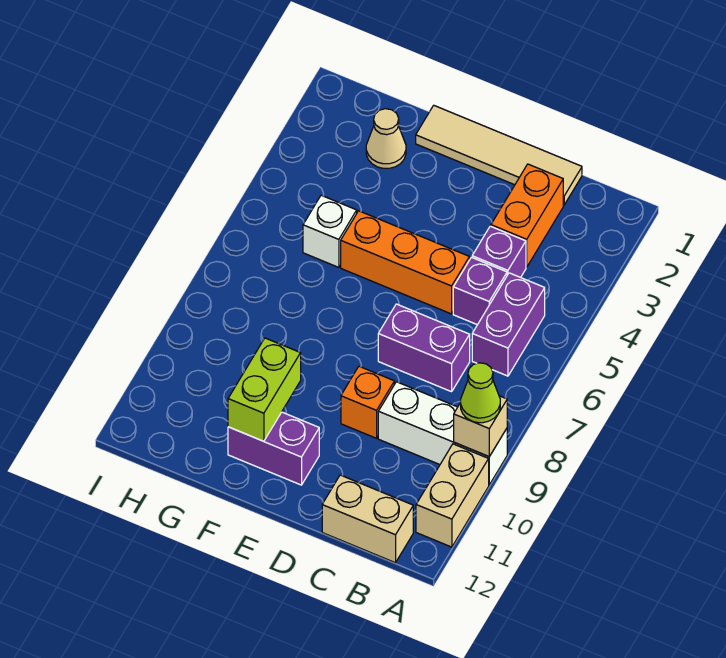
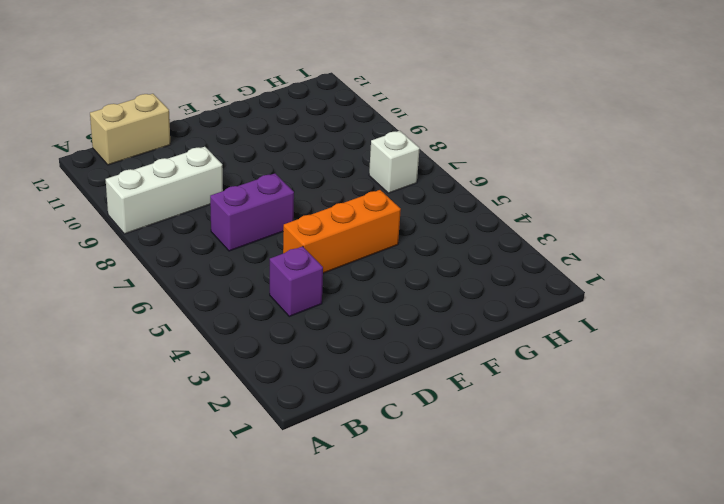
white brick H7 level 1 -> white brick G5 level 1
none -> tan brick A10:A11 level 1
none -> purple brick B5:B6 level 1
none -> tan tile C1:F1 level 1

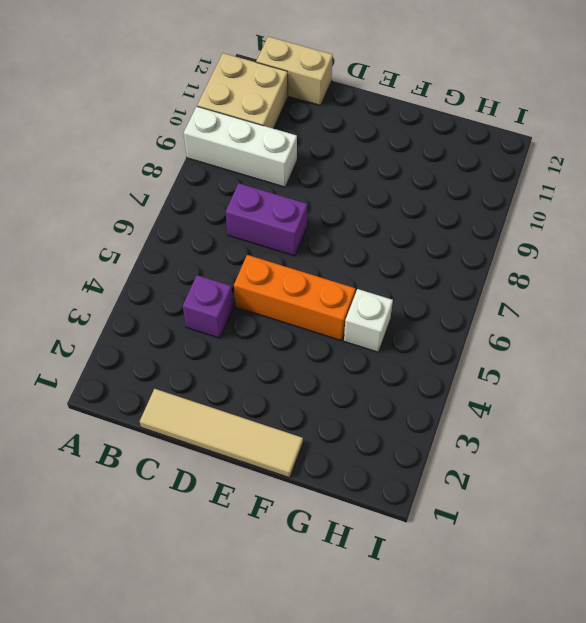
tan brick A10:B11 level 1 -> tan brick A10:A11 level 1
none -> purple brick B5:B6 level 1
none -> orange brick C2:C3 level 1
none -> purple brick C5 level 1

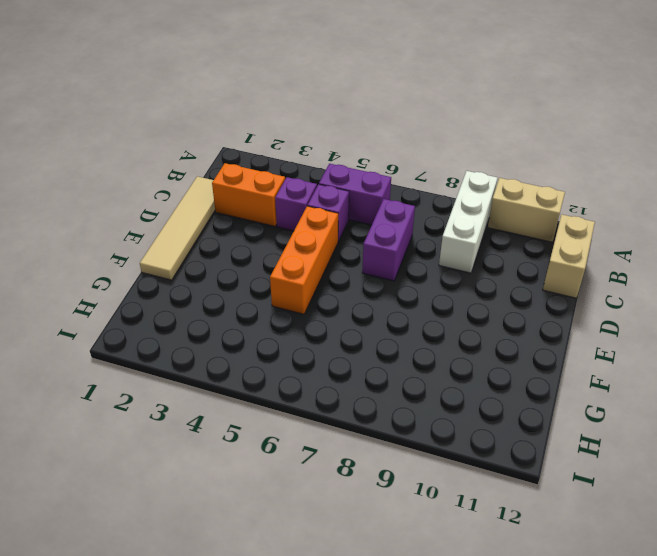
none -> orange brick D9 level 1
none -> purple brick E11:F11 level 1
none -> tan cone G2 level 1

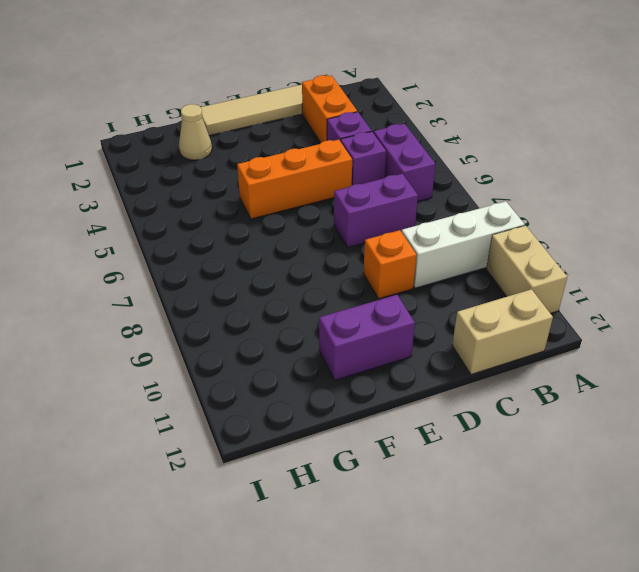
none -> white brick G5 level 1
none -> tan brick A9 level 2
none -> lime brick F10:F11 level 2

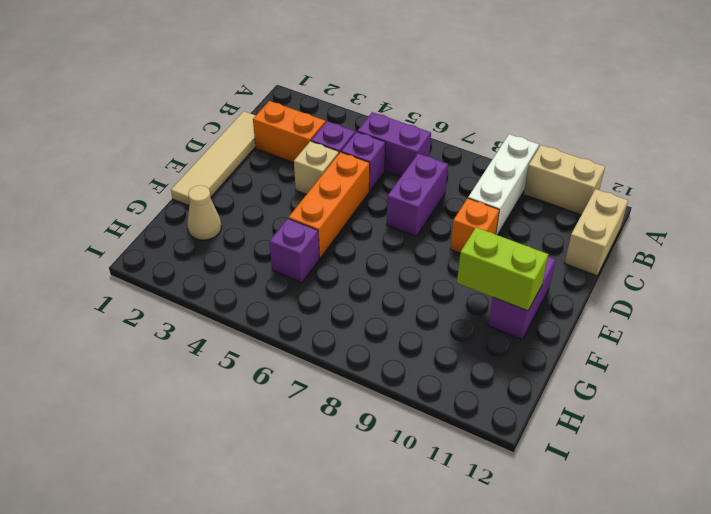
tan brick D4 level 1 -> tan brick A9 level 2
purple brick G5 level 1 -> white brick G5 level 1
none -> lime cone A9 level 3

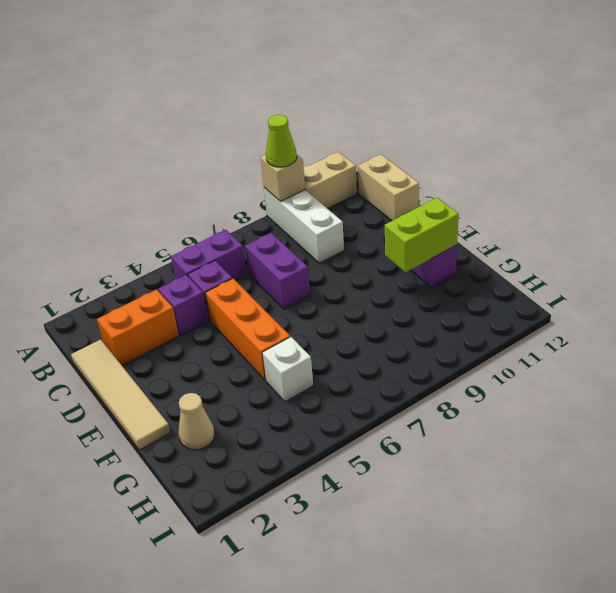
none -> orange brick D9 level 1

